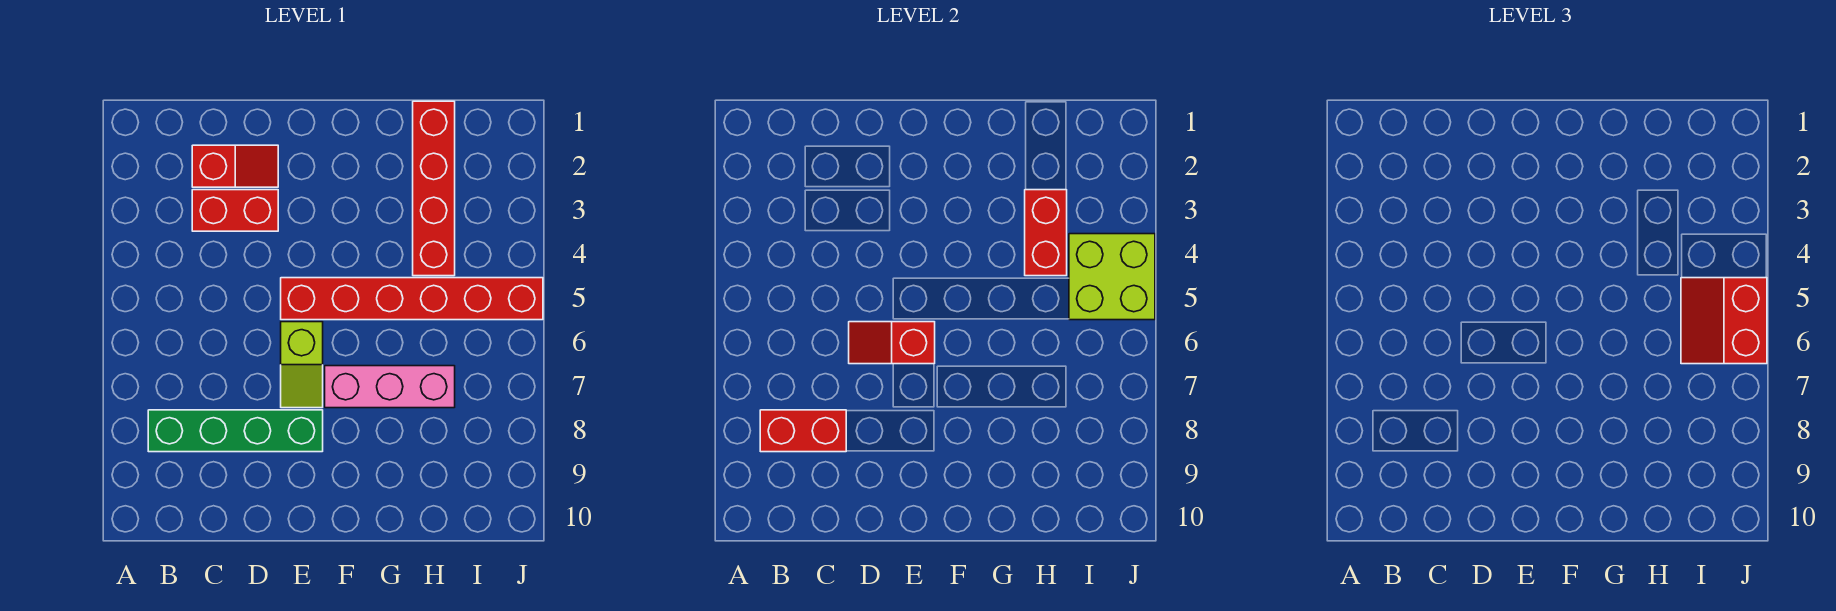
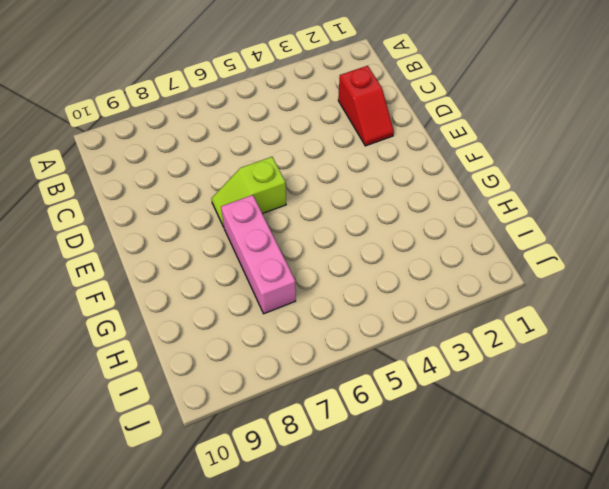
none -> green brick B8:E8 level 1
none -> red brick C3:D3 level 1
none -> red brick E5:J5 level 1

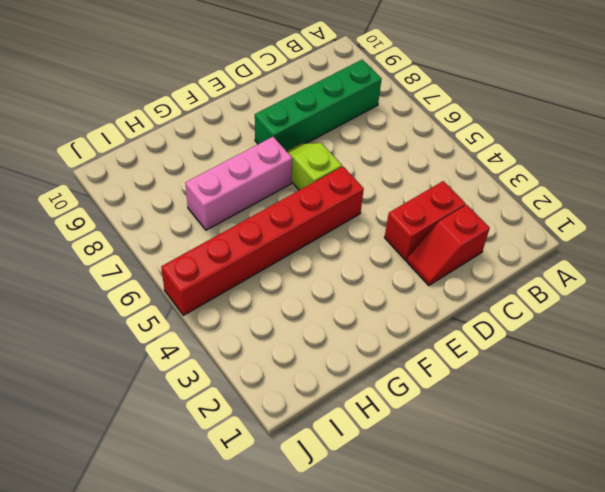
none -> red brick H1:H4 level 1
none -> red brick B8:C8 level 2
none -> red slope D6:E6 level 2 top E

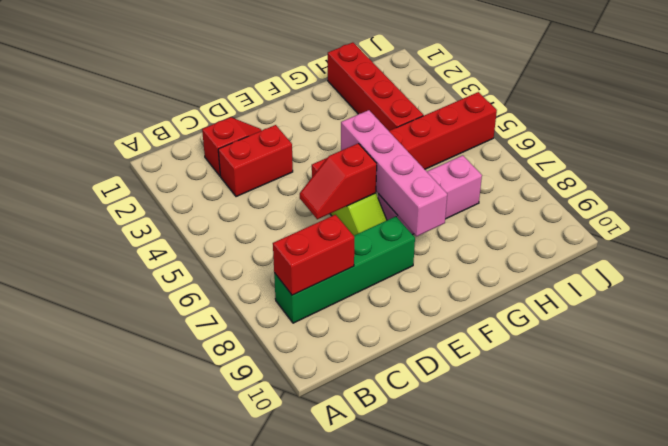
pink brick F5:F8 level 2 -> none
none -> red brick H3:H4 level 2
none -> lime brick I4:J5 level 2
none -> red slope I5:J6 level 3 top J

